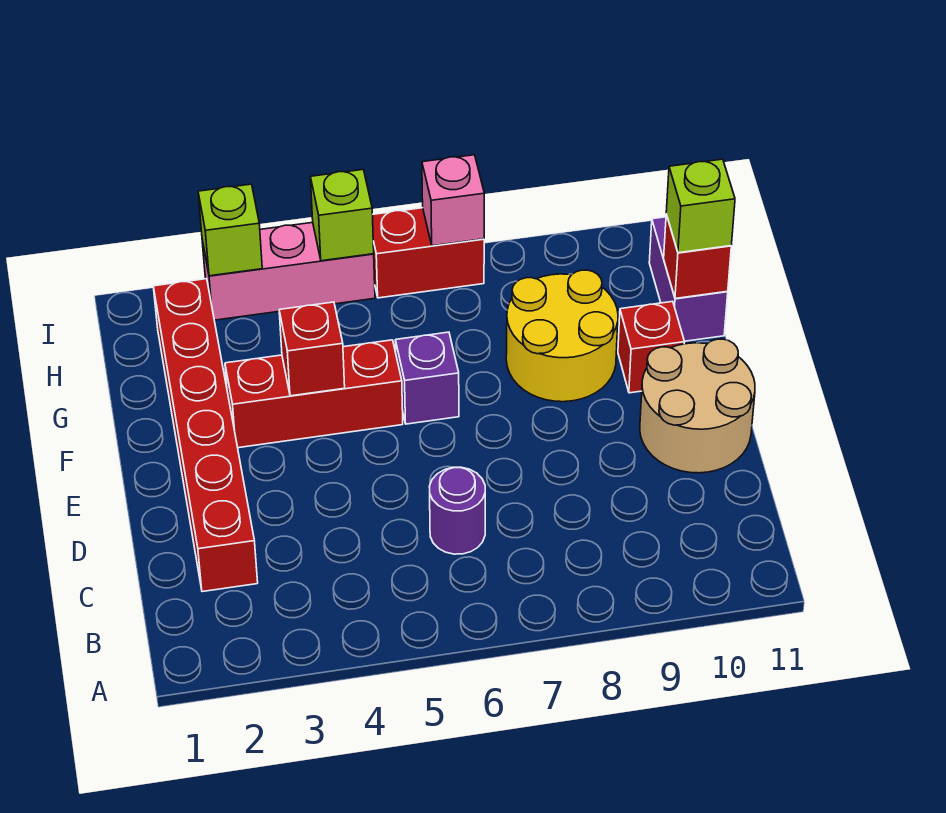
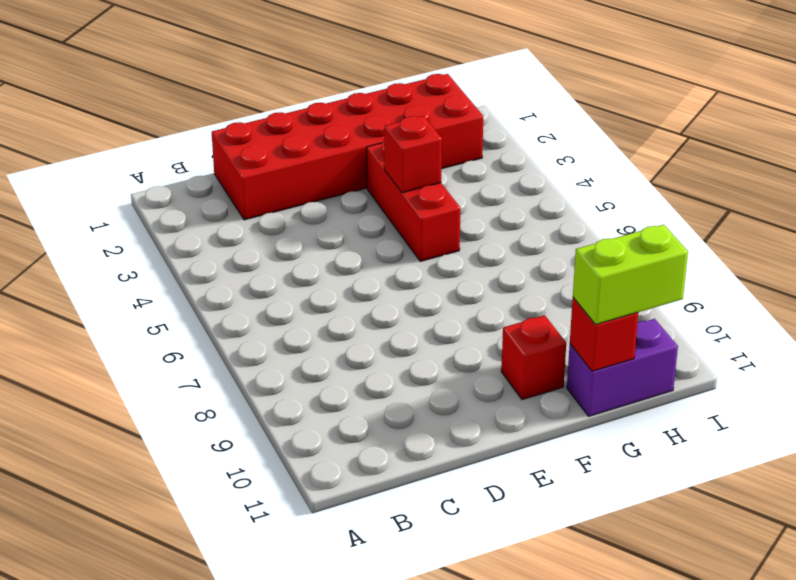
red brick C1:H2 level 1 -> red brick C2:H2 level 1
lime brick G11:H11 level 3 -> lime brick G11 level 3
none -> purple round brick C6 level 1
none -> tan round brick D10:E11 level 1
none -> purple brick F6 level 1

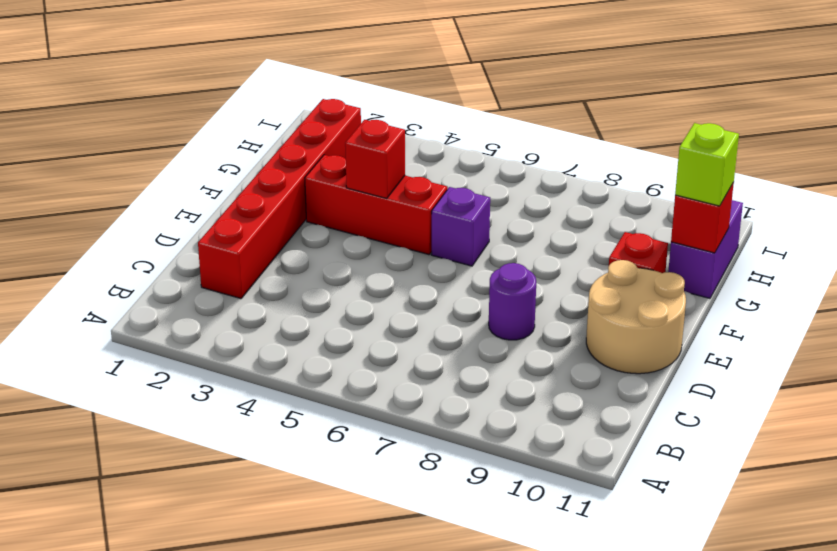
purple round brick D8 level 1 -> purple round brick C6 level 1
none -> yellow round brick F8:G9 level 1
none -> pink brick I3:I5 level 1
none -> red brick I6:I7 level 1

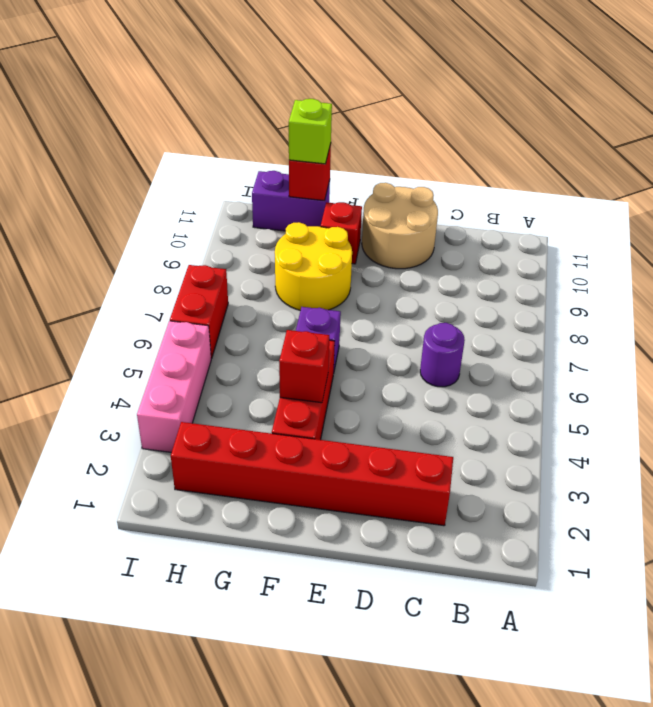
none -> lime brick I3 level 2
none -> lime brick I5 level 2
none -> pink brick I7 level 2

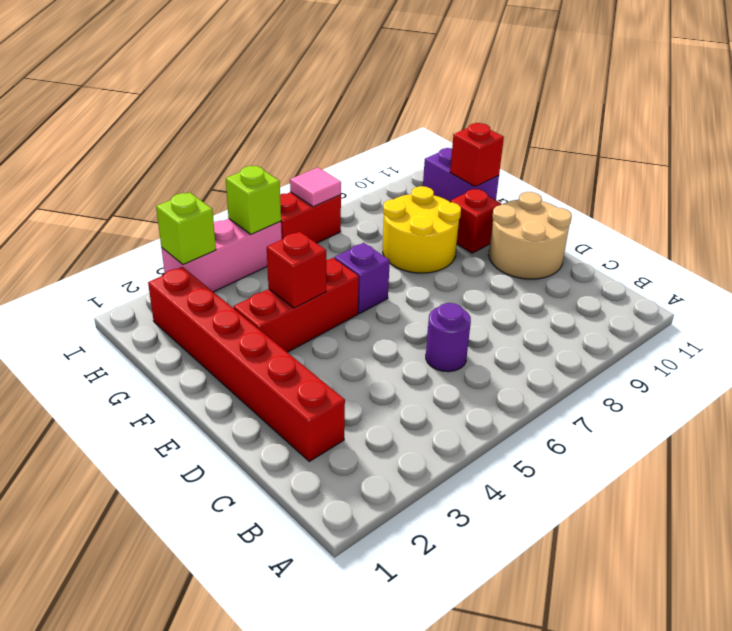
pink tile I7 level 2 -> pink brick I7 level 2
none -> lime brick G11 level 3

